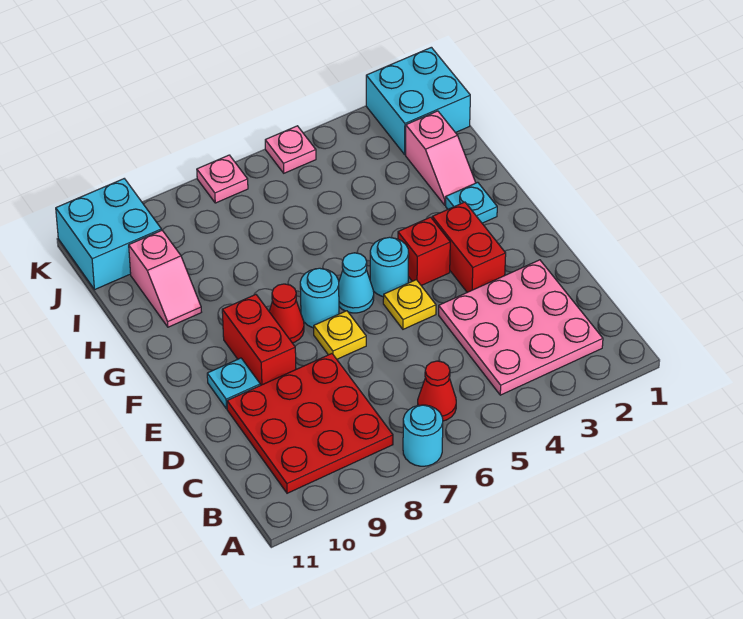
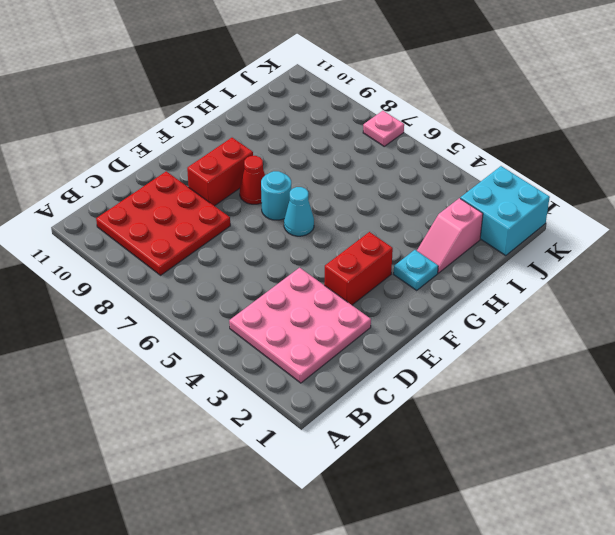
none -> cyan round brick A7 level 1
none -> red cone B6 level 1
none -> yellow plate E5 level 1

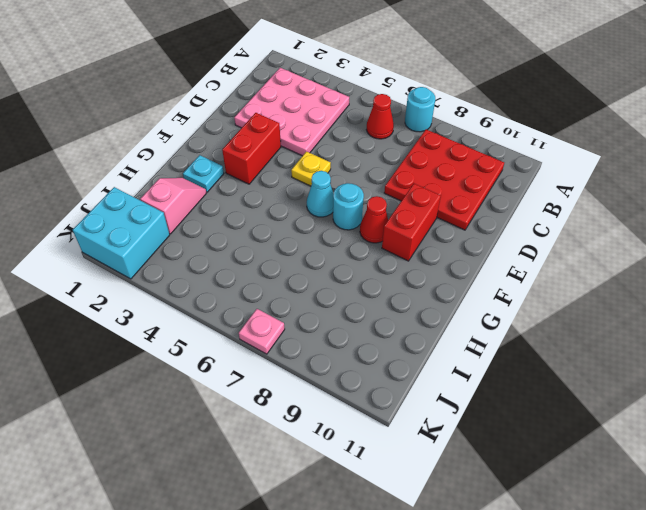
none -> yellow plate E7 level 1
none -> cyan plate E10 level 1
none -> red brick F4 level 1

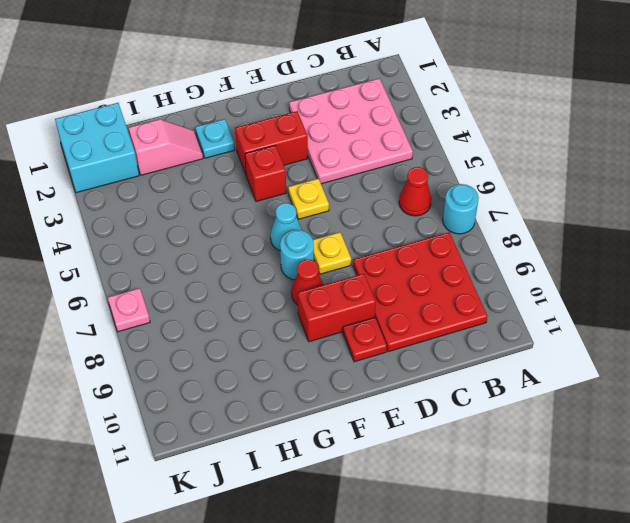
red plate E10 level 1 -> cyan plate E10 level 1
none -> cyan round brick F5 level 1
none -> pink slope H10:I10 level 1 top I
none -> cyan brick J10:K11 level 1

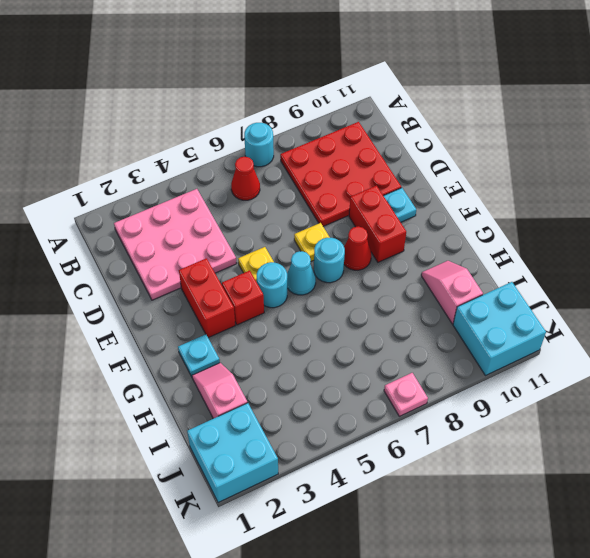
none -> pink plate K5 level 1

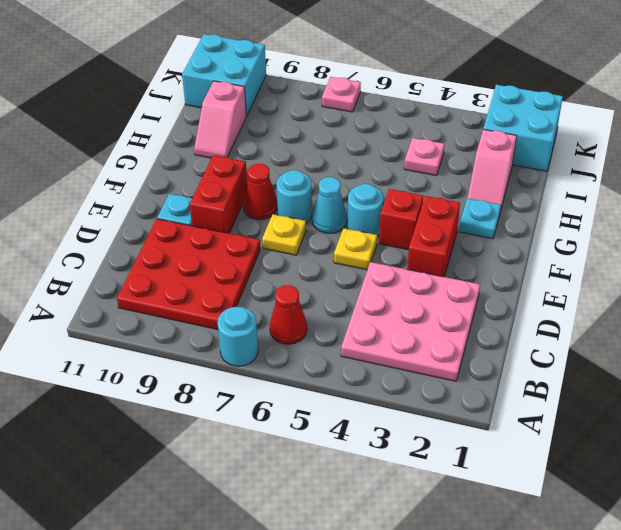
pink plate I4 level 1 -> pink plate K5 level 1

